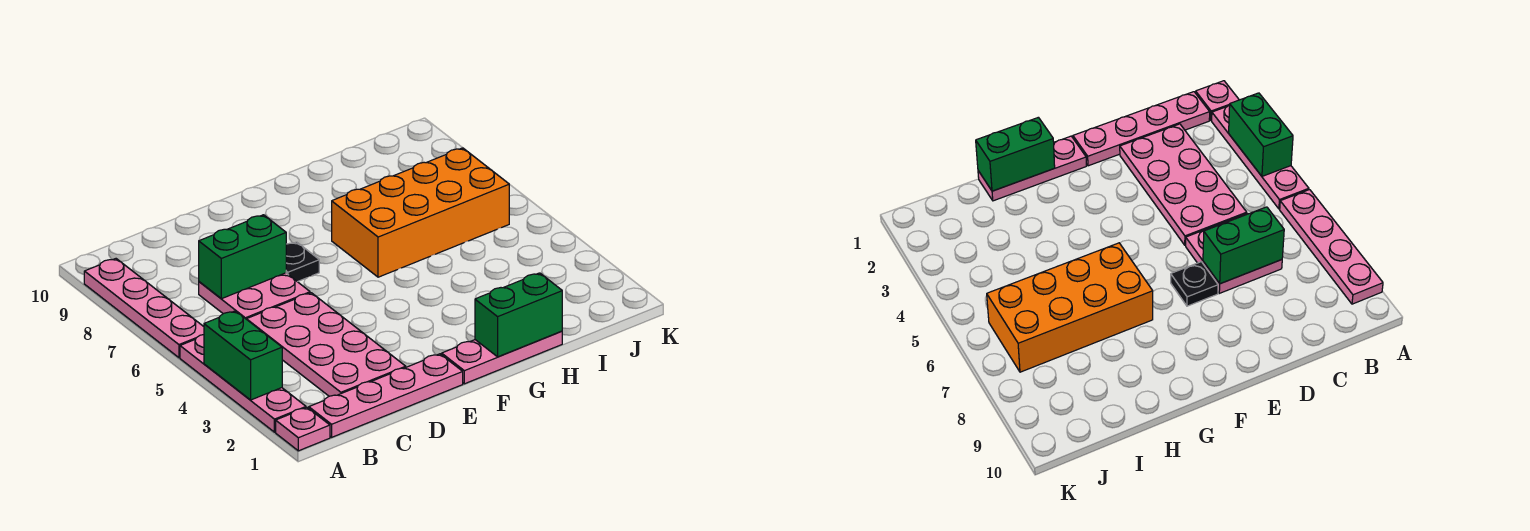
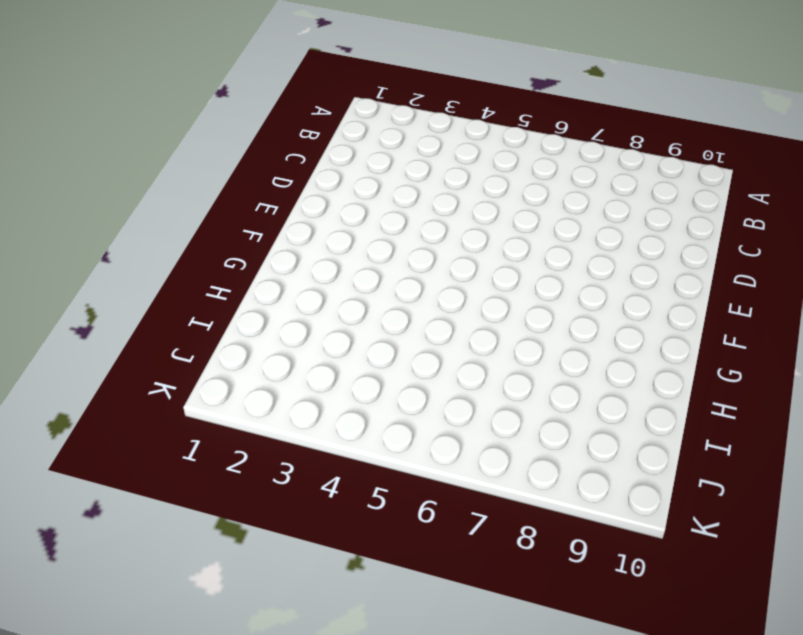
none -> pink plate A1 level 1
none -> pink plate A2:A5 level 1
none -> pink plate A6:A9 level 1

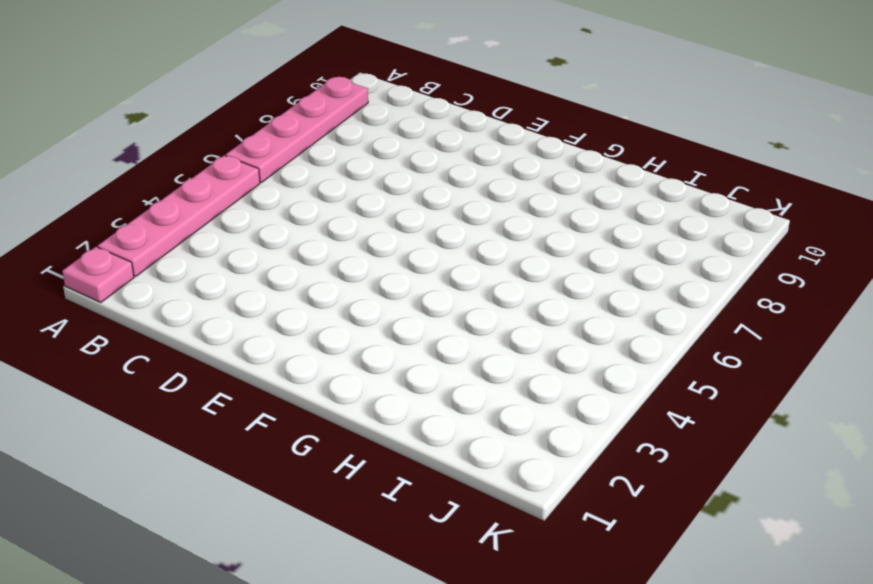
none -> pink plate B1:E1 level 1
none -> pink plate C2:D5 level 1
none -> pink plate C6:D7 level 1

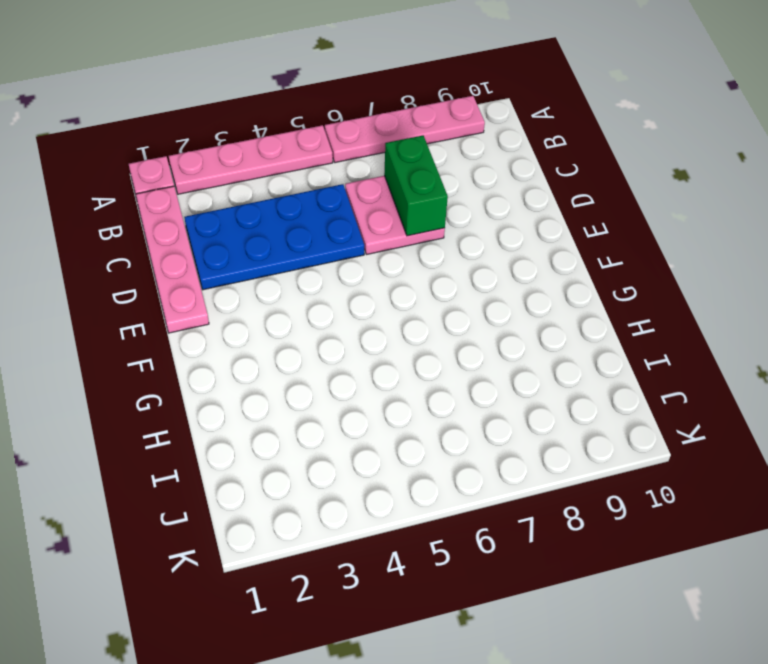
blue plate C2:D5 level 1 -> pink plate C2:D5 level 1
none -> black plate E7 level 1
none -> pink plate F1:H1 level 1
none -> orange brick G6:J7 level 1

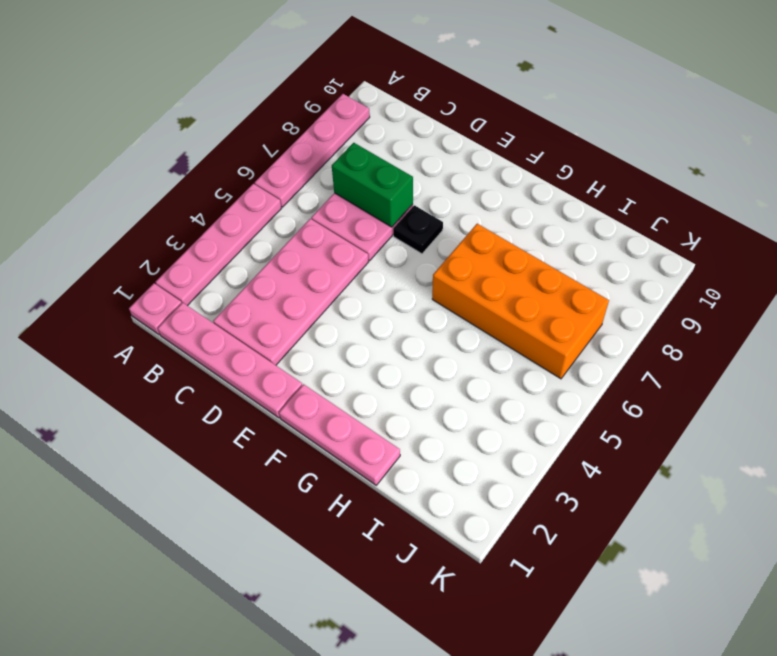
none -> green brick A3:A4 level 2
none -> green brick G1:H1 level 2

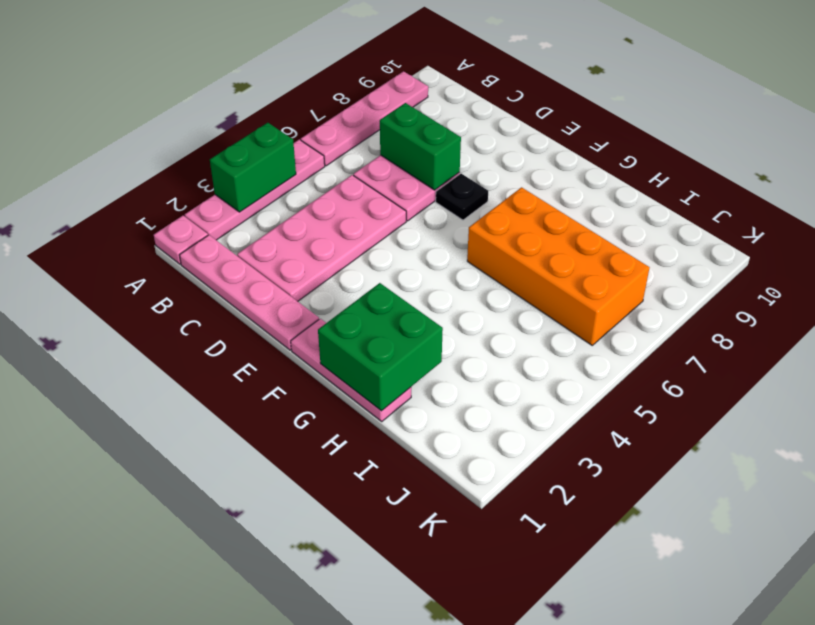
green brick G1:H2 level 2 -> green brick G1:H1 level 2

